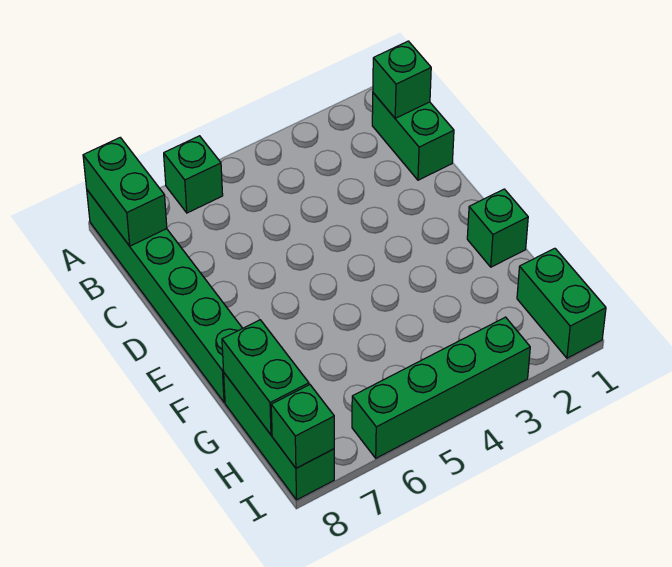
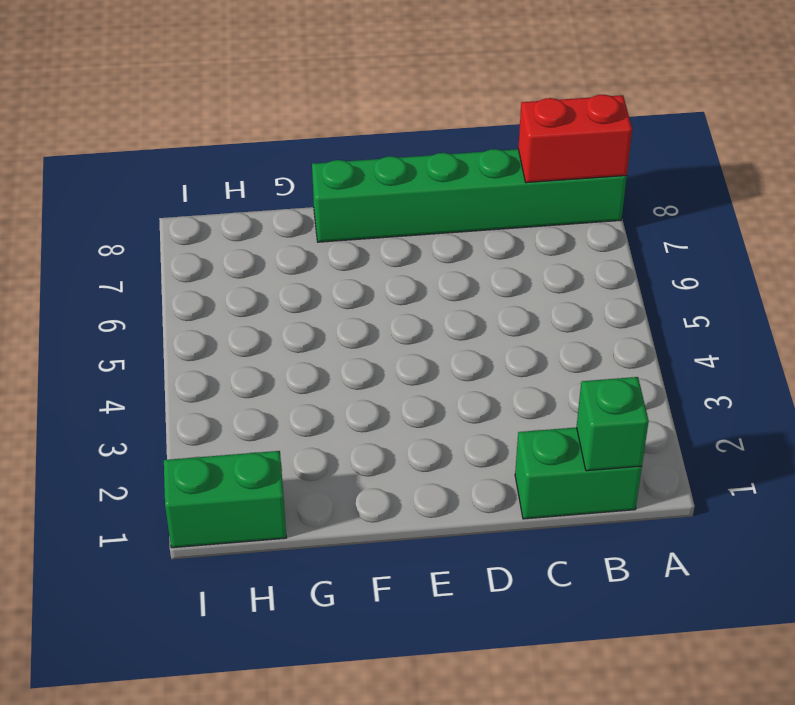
red brick A8:B8 level 2 -> green brick A8:B8 level 2
none -> green brick A6 level 1
none -> green brick F1 level 1

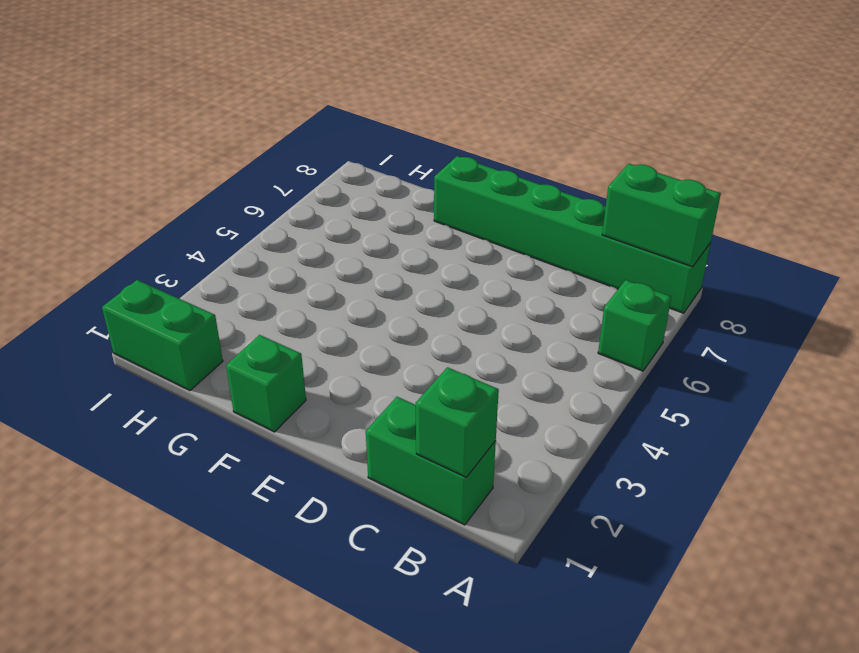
none -> green brick G8:I8 level 1
none -> green brick I3:I6 level 1

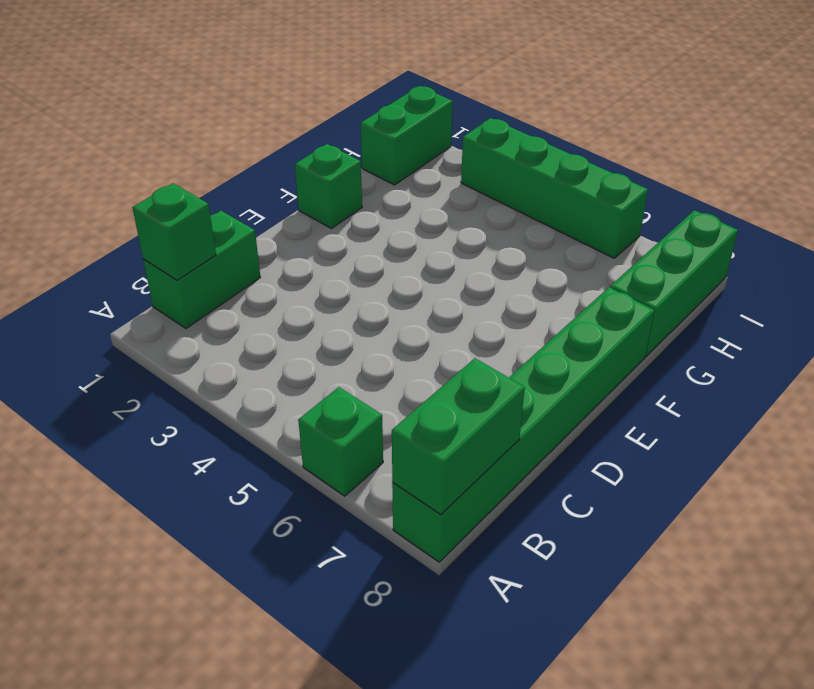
none -> green brick G8:H8 level 2
none -> green brick I8 level 2

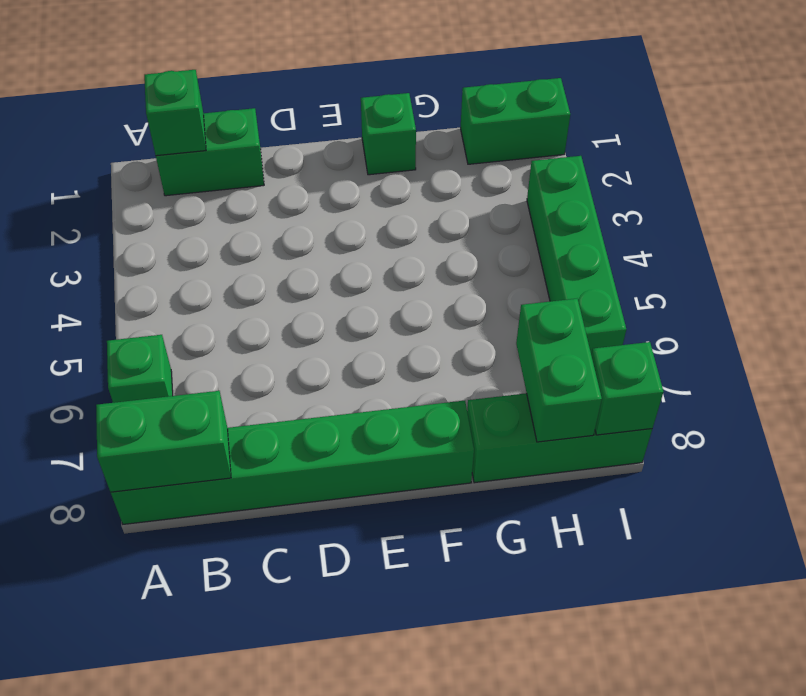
green brick H7:H8 level 2 -> green brick G8:H8 level 2

